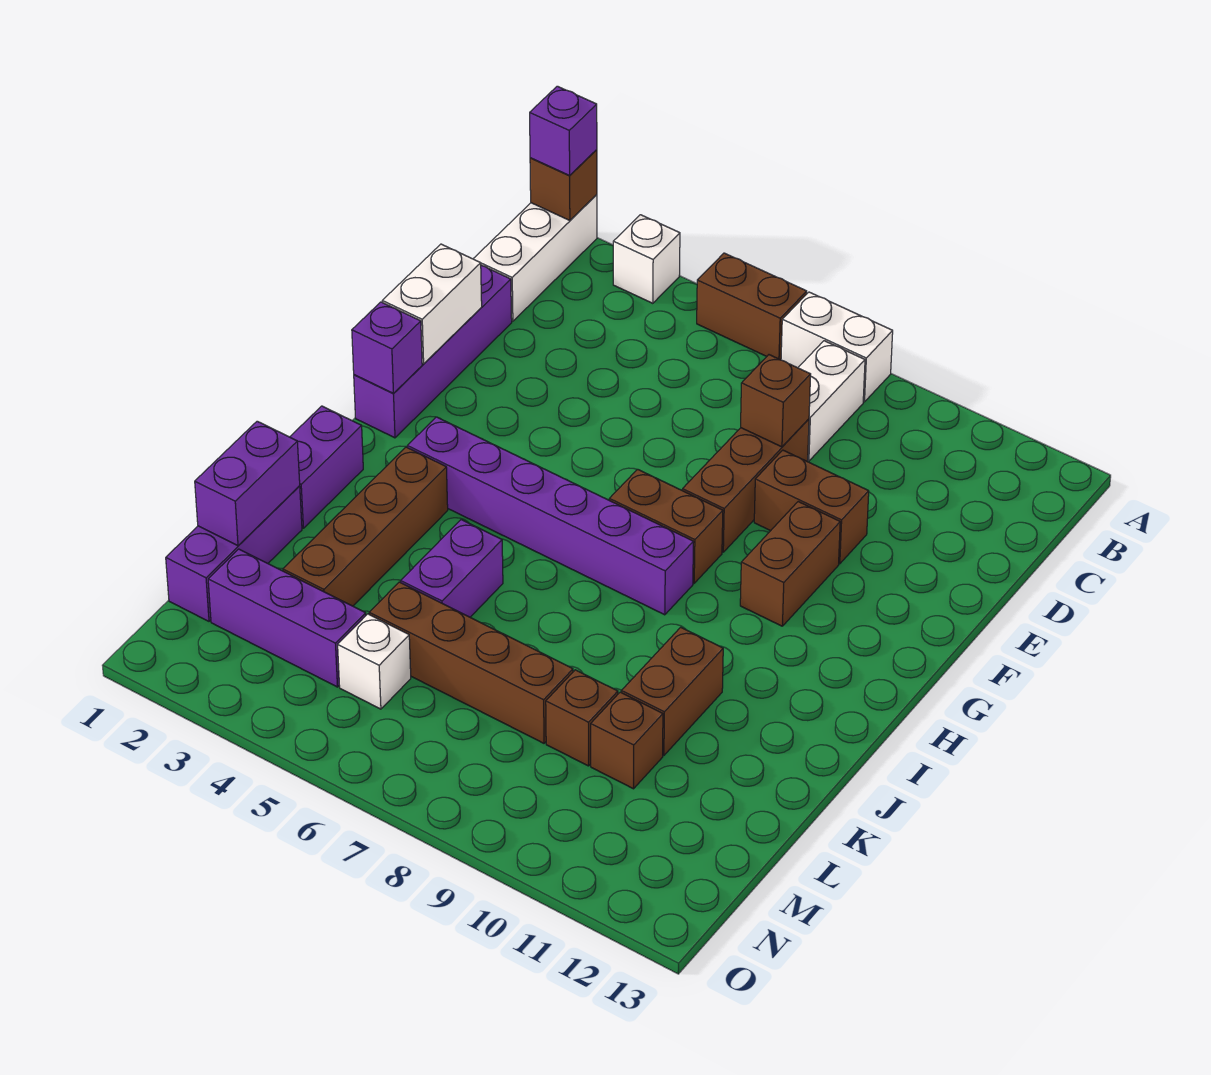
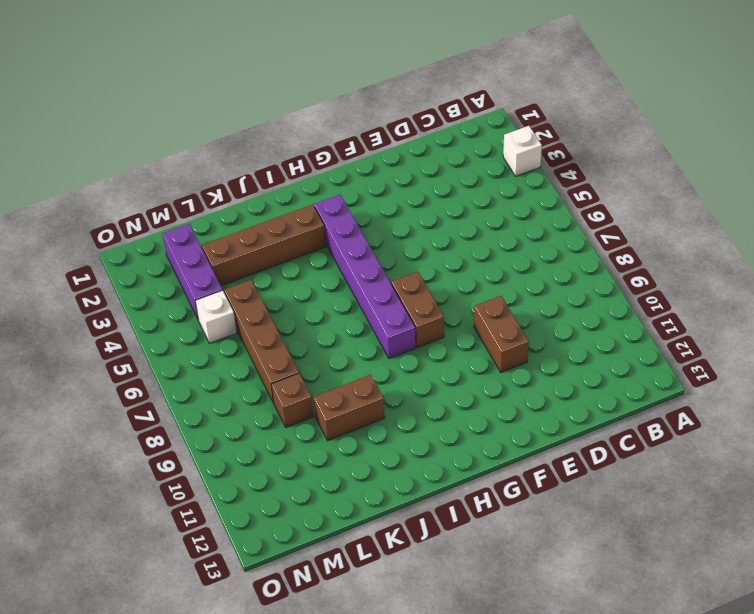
none -> white brick A1:C1 level 1
none -> brown brick A5:A6 level 1
none -> white brick A7:A8 level 1

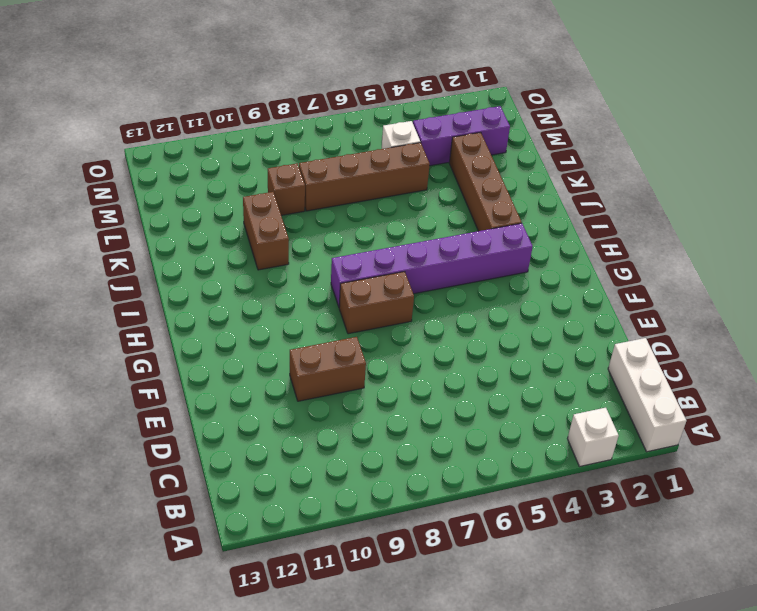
none -> brown brick A5:A6 level 1
none -> white brick A7:A8 level 1
none -> white brick B8:C8 level 1

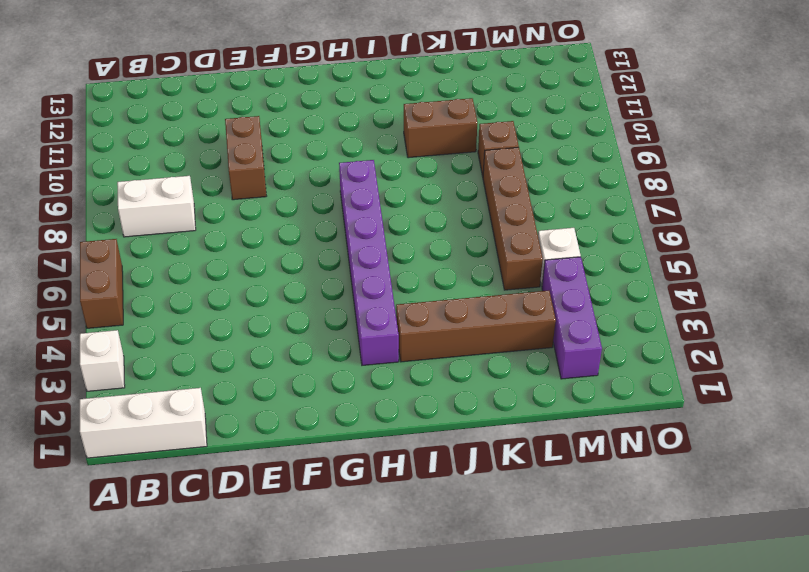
none -> white brick A7:A8 level 1
none -> purple brick D1:G1 level 1
none -> brown brick D8:F8 level 1

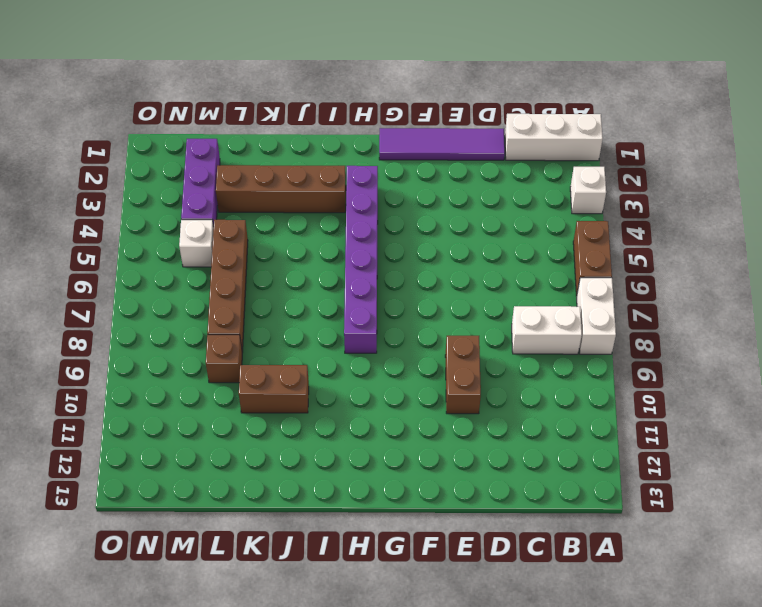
purple tile D1:G1 level 1 -> purple brick D1:G1 level 1
none -> brown brick D8:F8 level 1
none -> brown brick F10:G10 level 1
none -> brown brick G7:G8 level 1

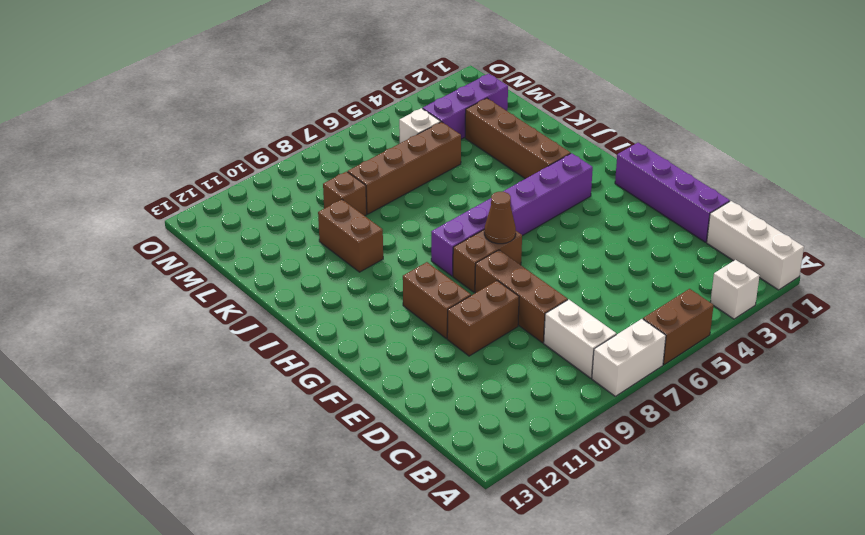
brown cone G7 level 2 -> none
none -> purple brick I1:J1 level 1
none -> purple brick J5:K5 level 1
none -> purple brick K1:M1 level 1

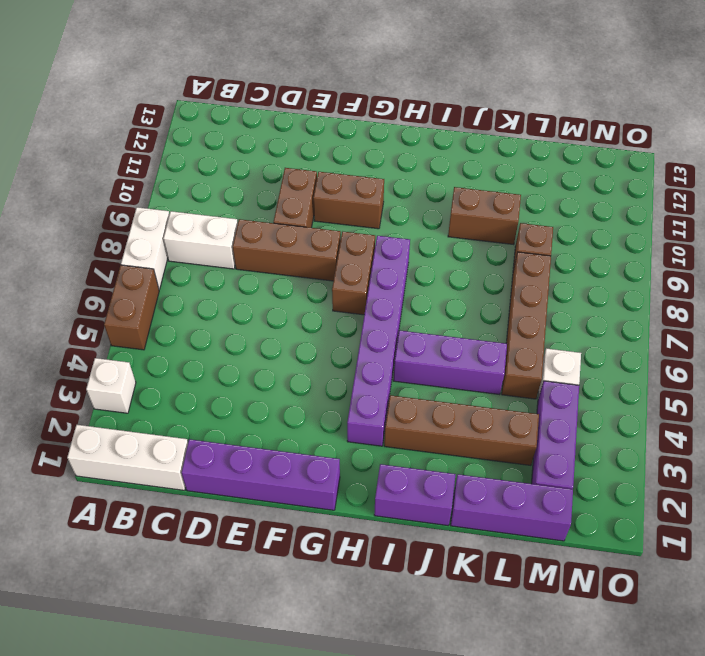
purple brick I5:K5 level 1 -> purple brick J5:K5 level 1
none -> brown brick L10 level 1
none -> brown brick A1 level 2
none -> brown brick D8 level 2

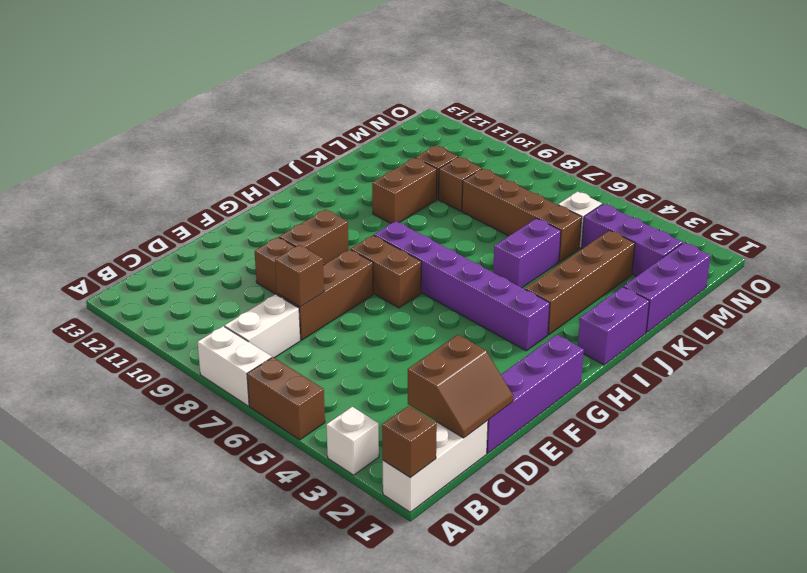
brown slope C1:D2 level 2 top 2 -> none
none -> white brick E1:F1 level 2
none -> purple brick G1 level 2
none -> purple brick K1:L1 level 2

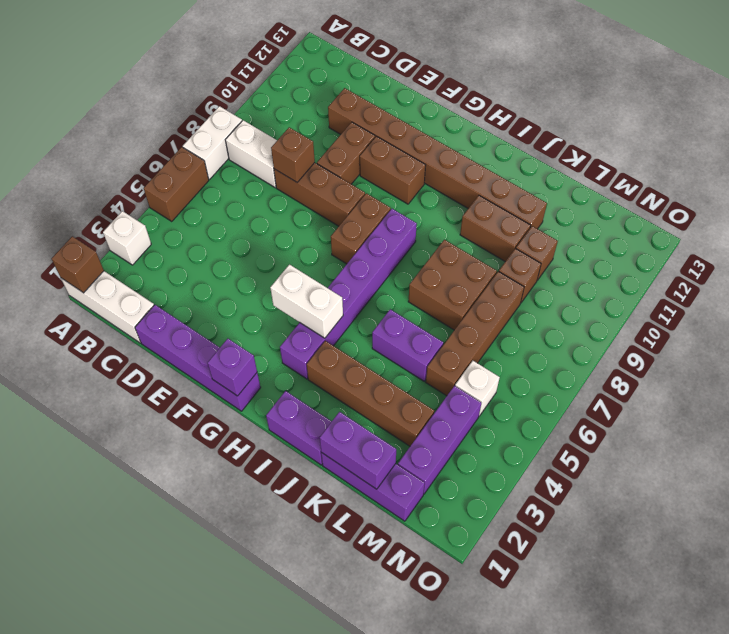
brown brick D11:K11 level 1 -> none
white brick G4:H4 level 2 -> white brick E1:F1 level 2
brown brick J7:K8 level 1 -> none
none -> purple brick A1 level 3

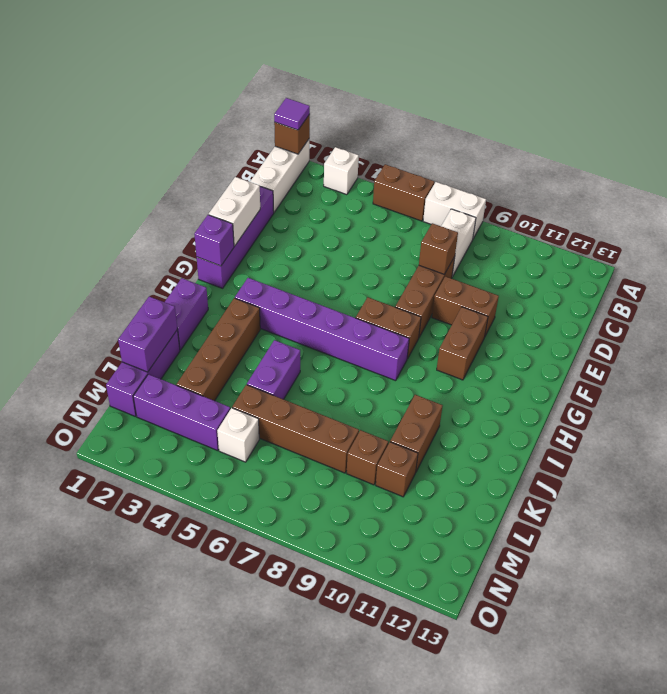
purple tile A1 level 3 -> purple brick A1 level 3

